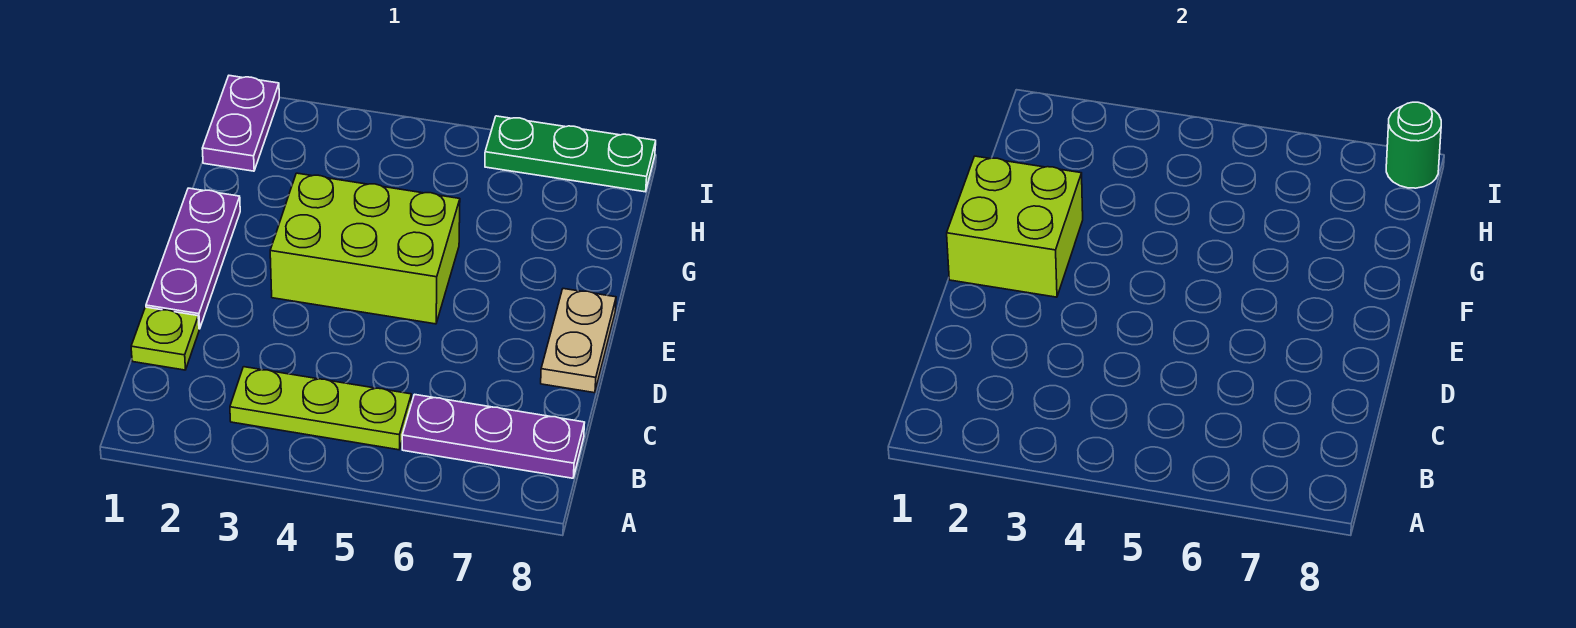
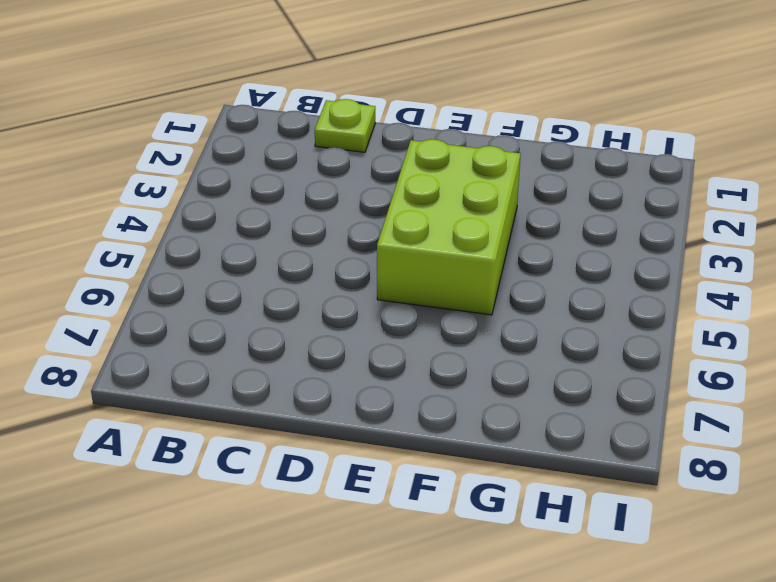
none -> lime plate B3:B5 level 1
none -> purple plate B6:B8 level 1

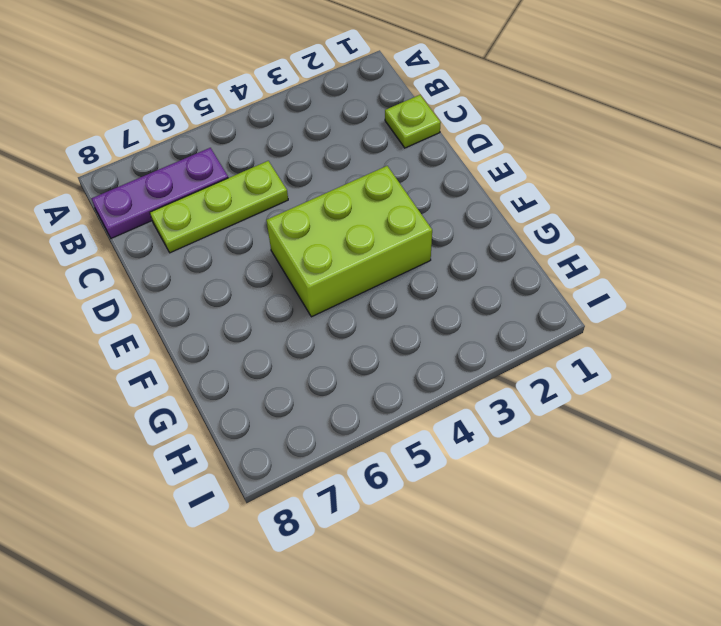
lime plate C5:C7 level 1 -> lime plate B3:B5 level 1
none -> purple plate D1:F1 level 1
none -> tan plate D8:E8 level 1

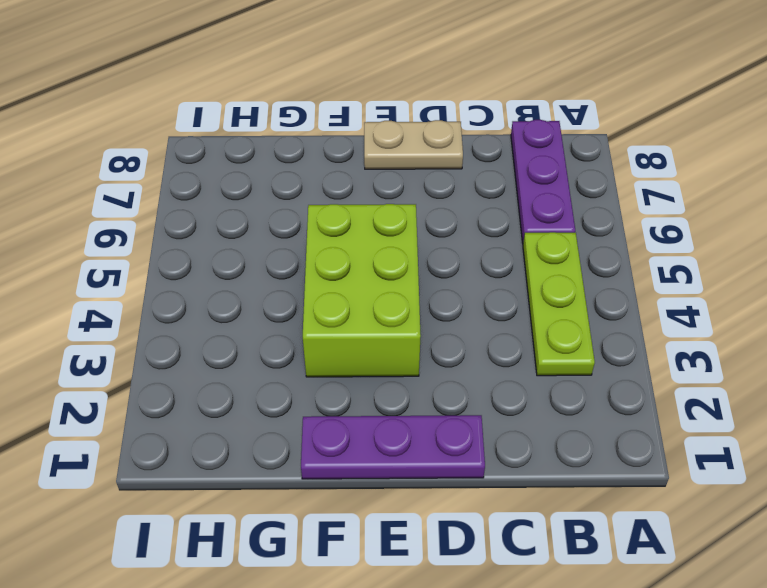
none -> lime plate C1 level 1
none -> purple plate H1:I1 level 1

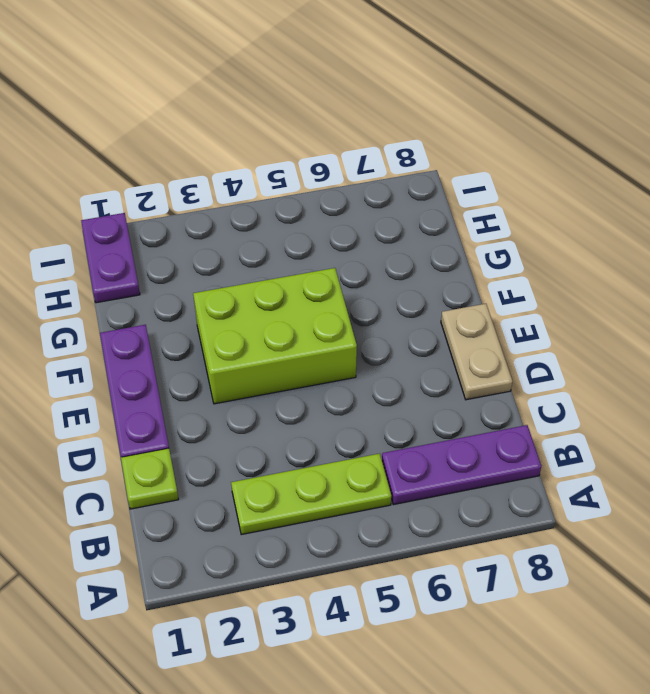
none -> green plate I6:I8 level 1
none -> lime brick E1:F2 level 2

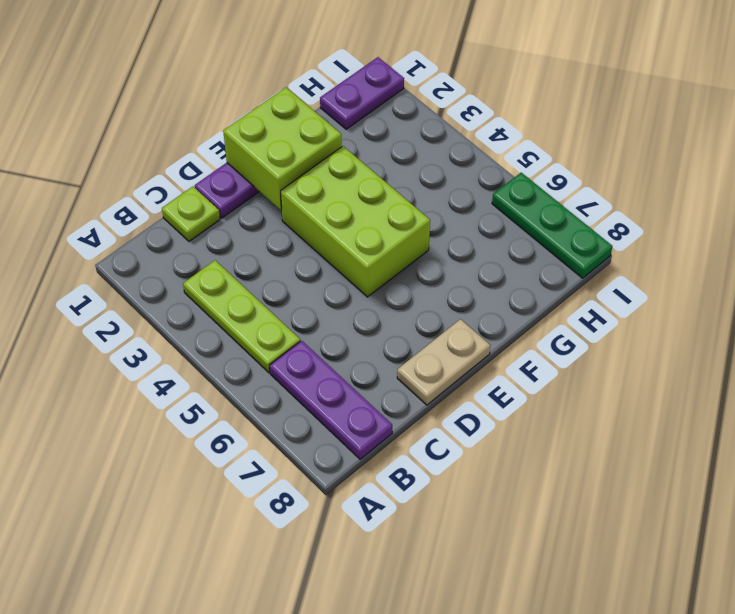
none -> green round brick I8 level 2

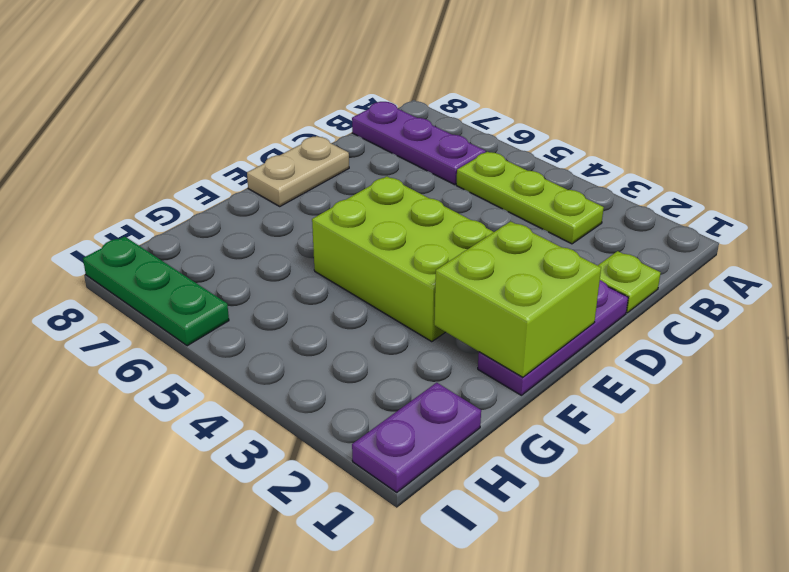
none -> green round brick I8 level 2

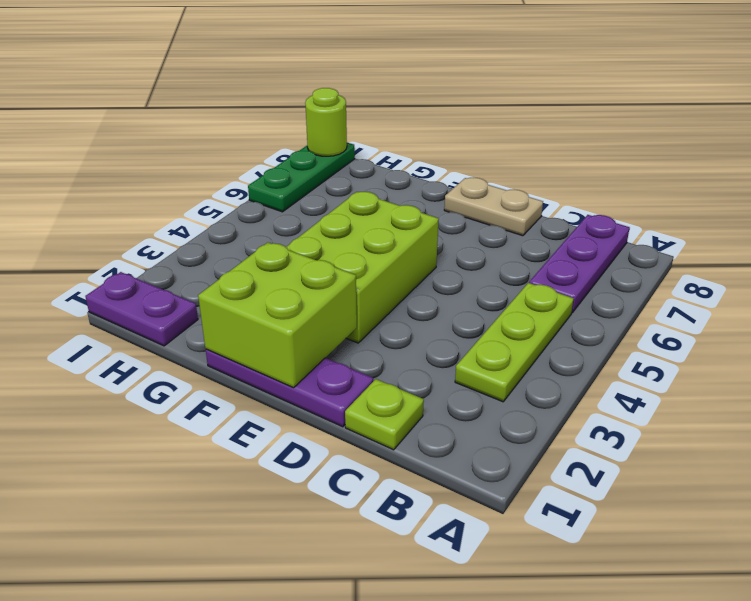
lime round brick I8 level 2 -> green round brick I8 level 2

